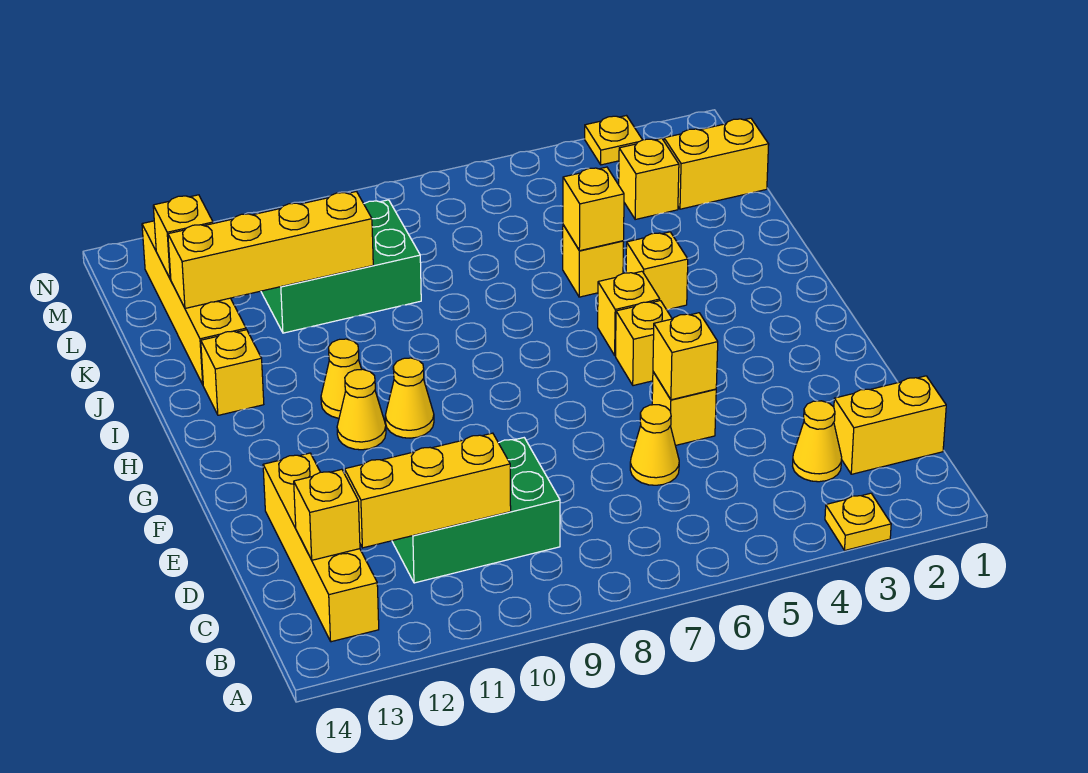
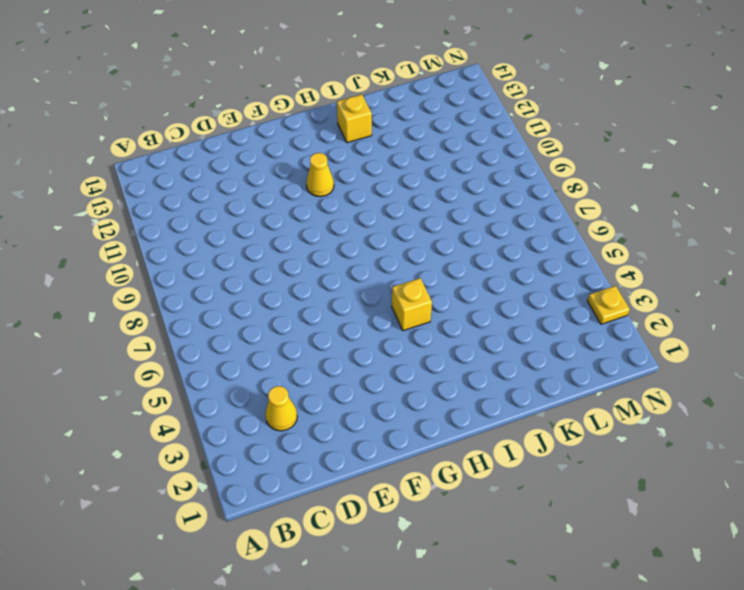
none -> yellow plate A3 level 1
none -> yellow brick B13:E13 level 1
none -> yellow brick C1:C2 level 1

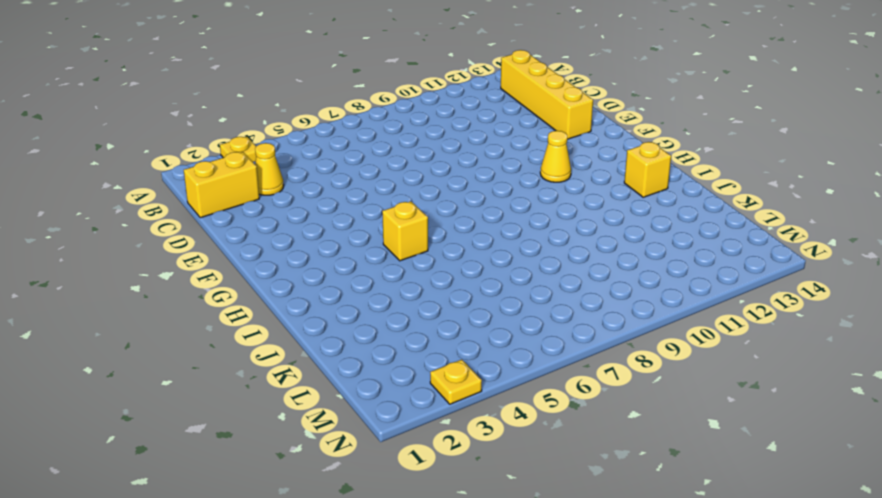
none -> green brick C9:D11 level 1
none -> yellow cone D6 level 1
none -> yellow brick E5 level 1

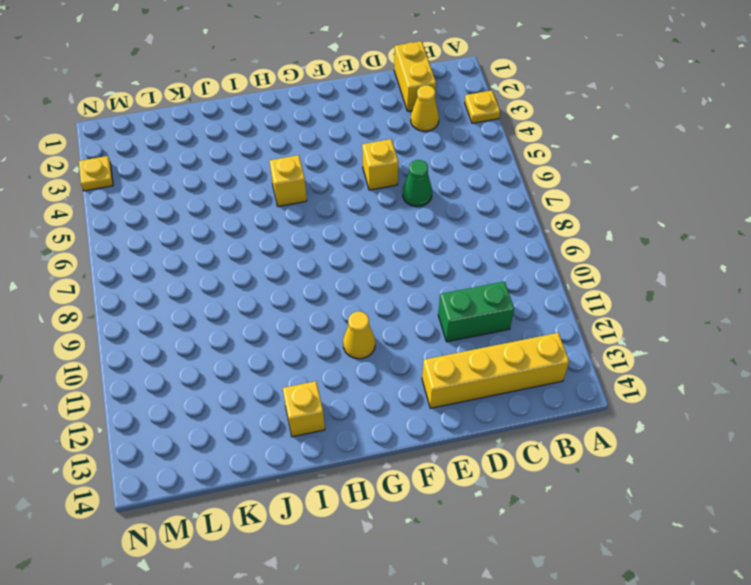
green brick C11:D11 level 1 -> green brick C9:D11 level 1
green cone D6 level 1 -> yellow cone D6 level 1
none -> yellow brick G5 level 1
none -> yellow cone G10 level 1
none -> yellow cone H11 level 1

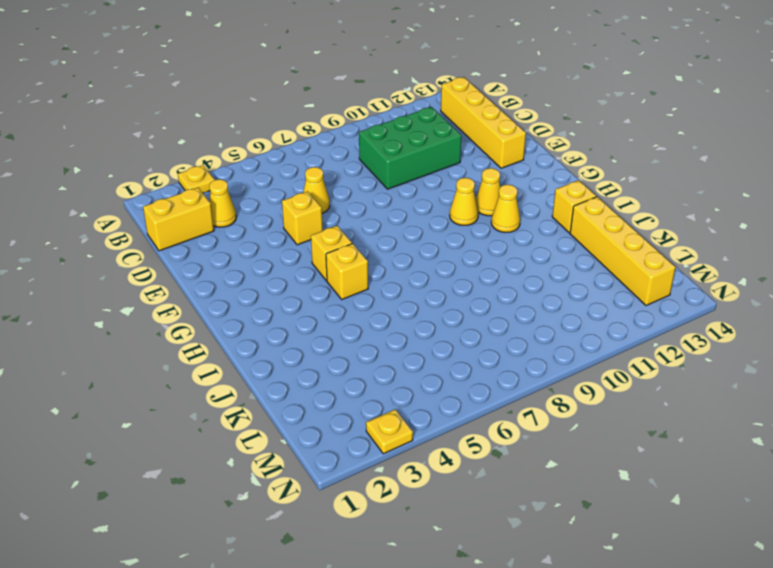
none -> yellow brick I4 level 1
none -> yellow brick J5 level 1
none -> green brick K9:L11 level 1

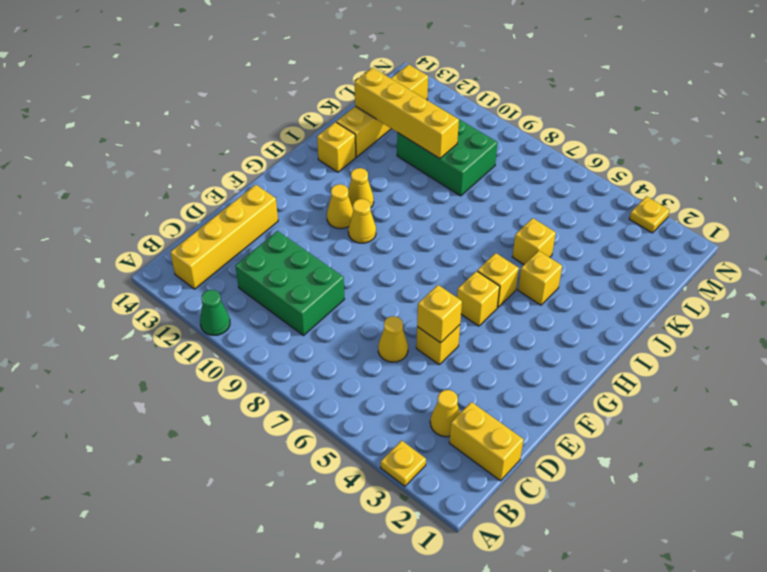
green cone A11 level 1 -> none
none -> yellow brick L1:L2 level 1
none -> yellow brick L3 level 1
none -> yellow brick C10:C12 level 2

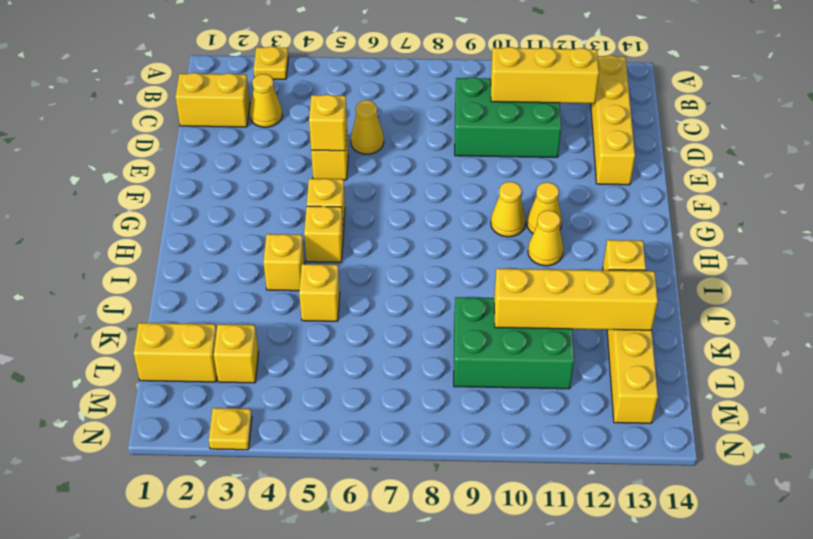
none -> yellow brick C13 level 2
none -> yellow brick J5 level 2
none -> yellow brick L13 level 2

